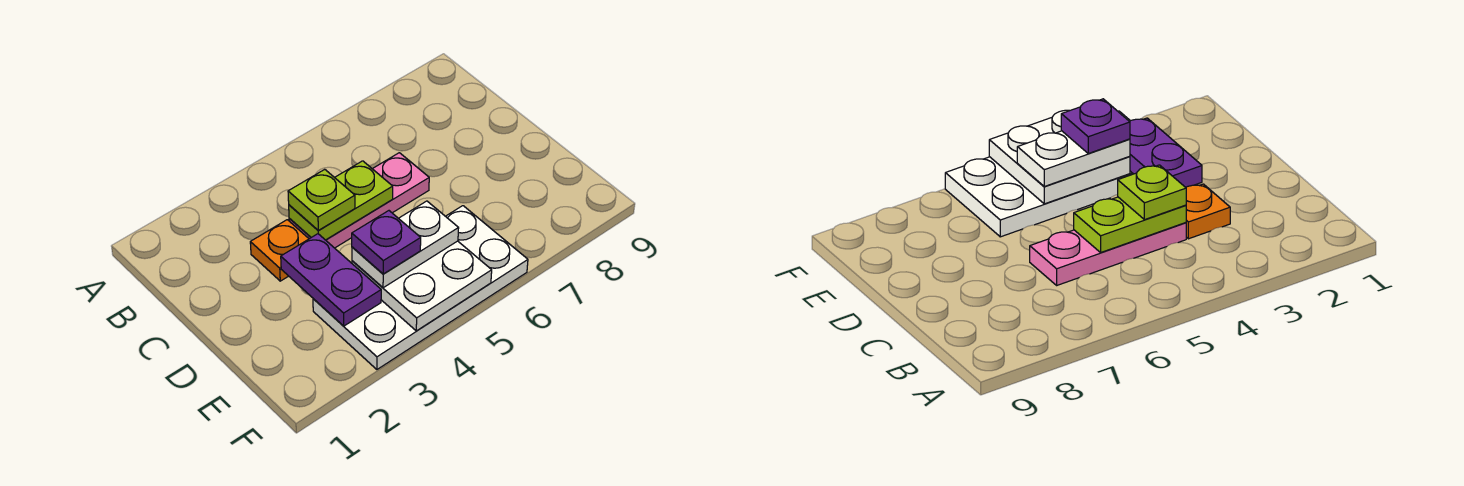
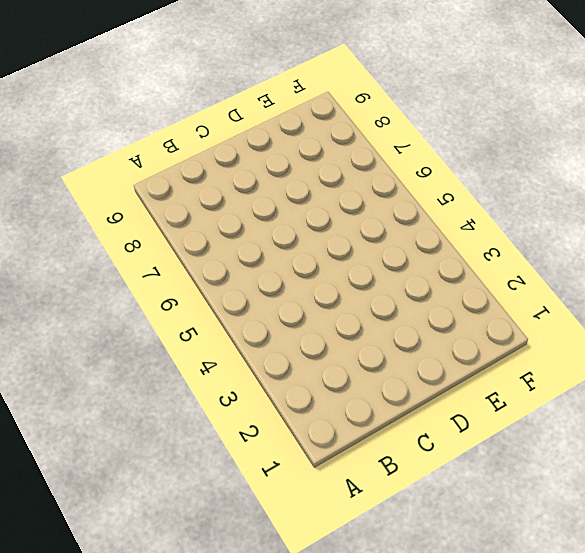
none -> orange plate C3 level 1
none -> pink plate C4:C6 level 1

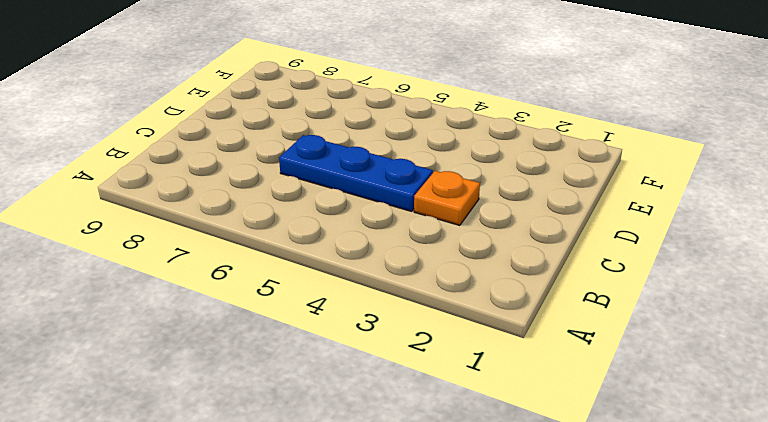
blue plate C4:C6 level 1 -> pink plate C4:C6 level 1
none -> white plate E3:F6 level 1
none -> lime plate C4:C5 level 2

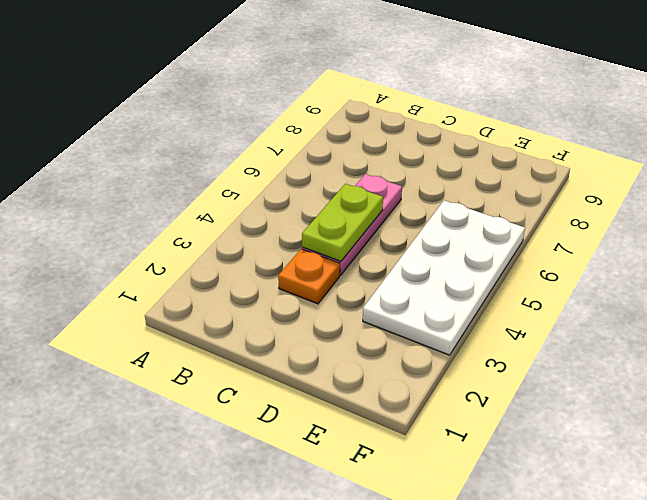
none -> purple plate D3:E3 level 2
none -> white plate E4:F5 level 2

